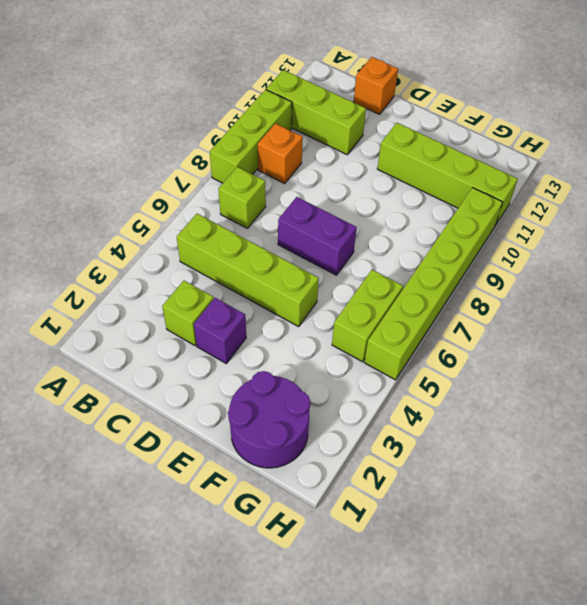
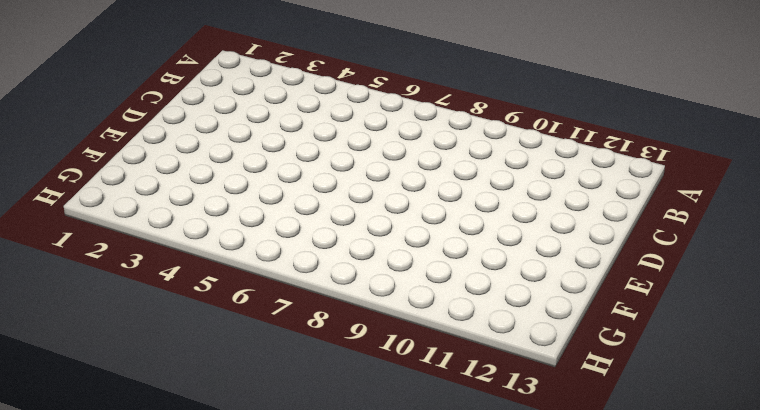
none -> lime brick A8:A10 level 1
none -> lime brick A11:C11 level 1
none -> lime brick B5:E5 level 1

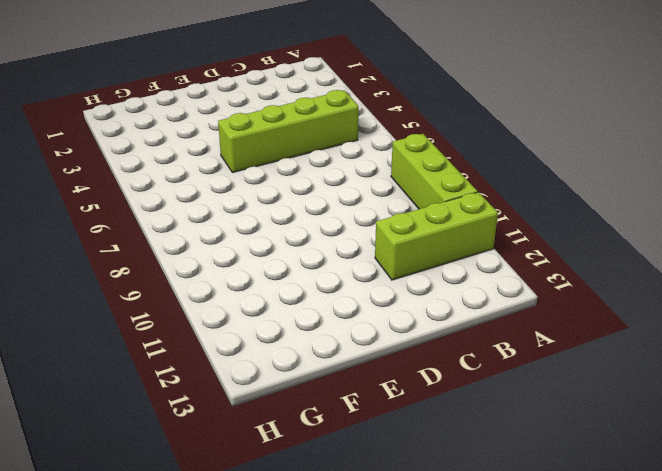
none -> lime brick B7 level 1
none -> orange brick B9 level 1
none -> lime brick C3 level 1

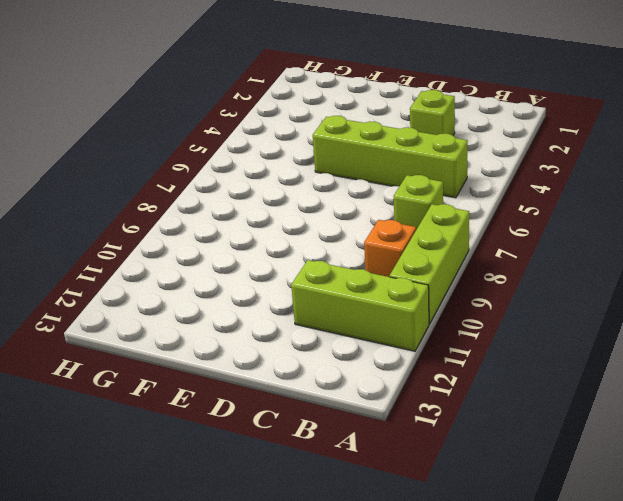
none -> orange brick C13 level 1
none -> purple brick D3 level 1
none -> purple brick D7:E7 level 1

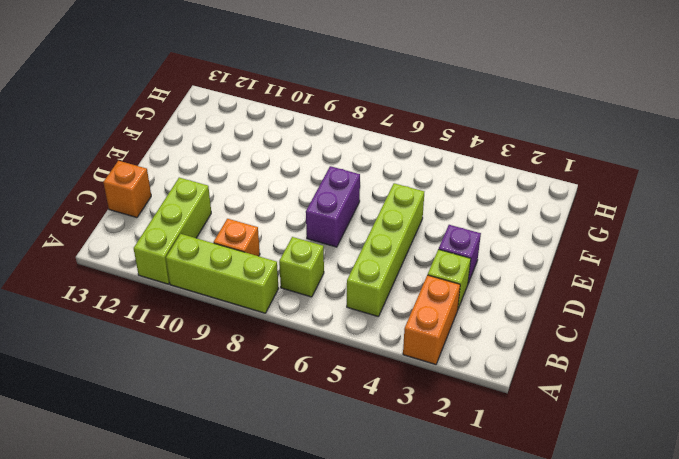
orange brick A3:B3 level 1 -> none
none -> lime brick E11:H11 level 1
none -> purple round brick F1:G2 level 1
none -> lime brick G5:G6 level 1

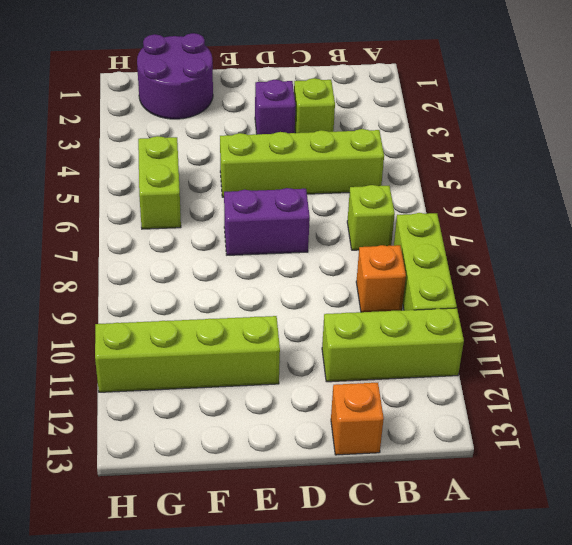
none -> lime brick H5:H10 level 1

